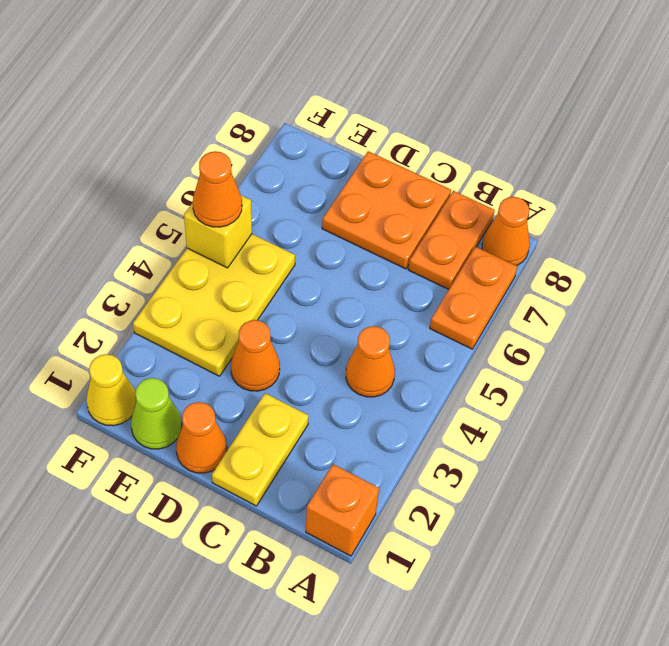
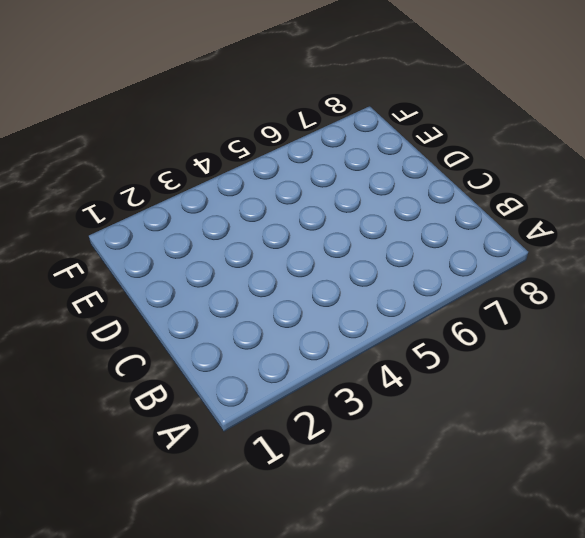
none -> orange brick A1 level 1
none -> orange plate A6:A7 level 1
none -> orange cone A8 level 1

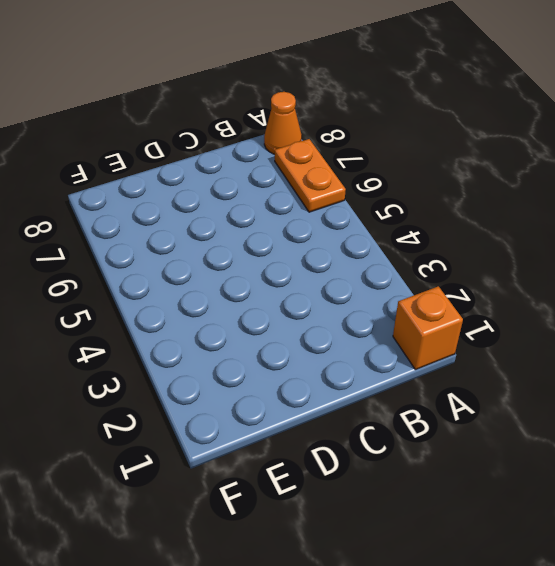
none -> orange cone B4 level 1
none -> orange plate B7:B8 level 1
none -> yellow plate C1:C2 level 1

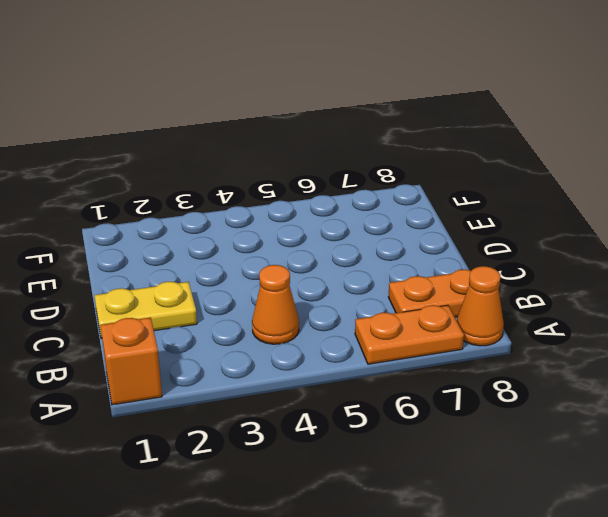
none -> orange plate C7:D8 level 1
none -> orange cone D1 level 1
none -> orange cone D3 level 1

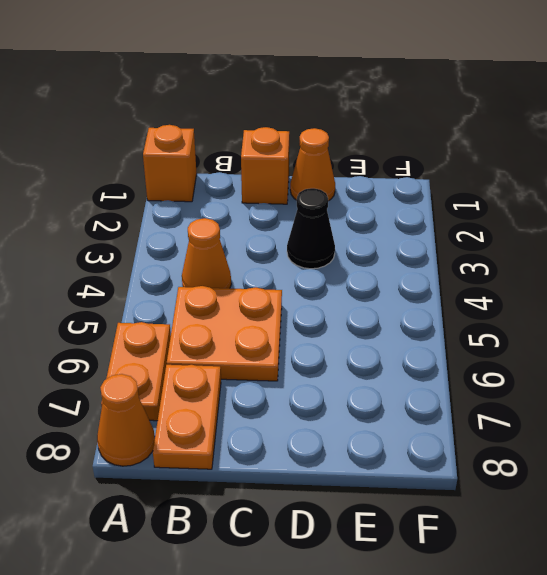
orange plate B5:C6 level 1 -> orange plate C7:D8 level 1
orange brick C1 level 1 -> yellow plate C1:C2 level 1
black cone D3 level 1 -> orange cone D3 level 1
none -> lime cone E1 level 1
none -> yellow plate E3:F5 level 1
none -> yellow cone F1 level 1

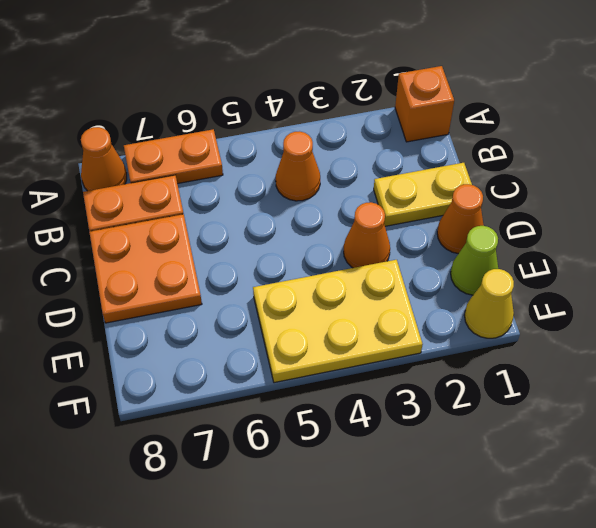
none -> yellow brick F5 level 2
none -> orange cone F5 level 3

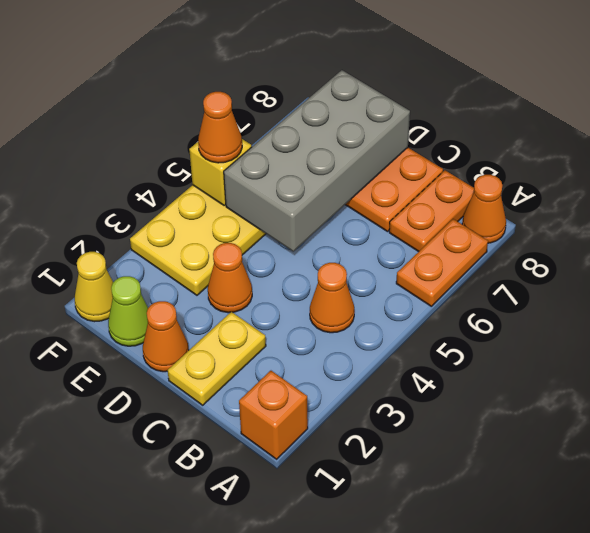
grey brick D5:E8 level 2 -> none

